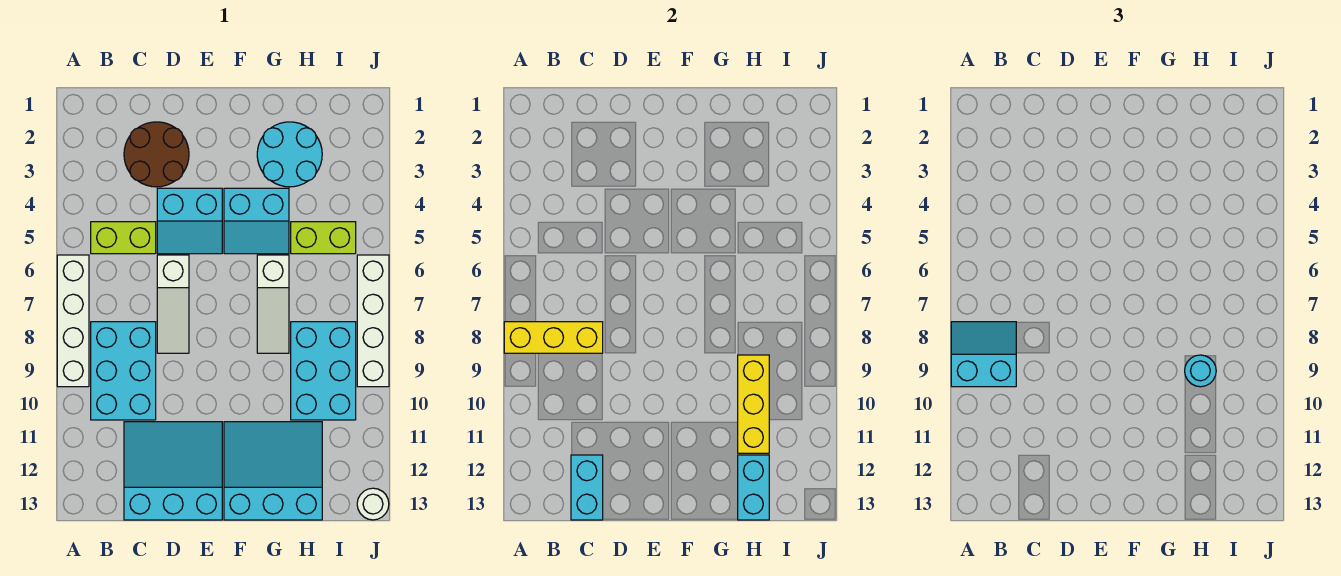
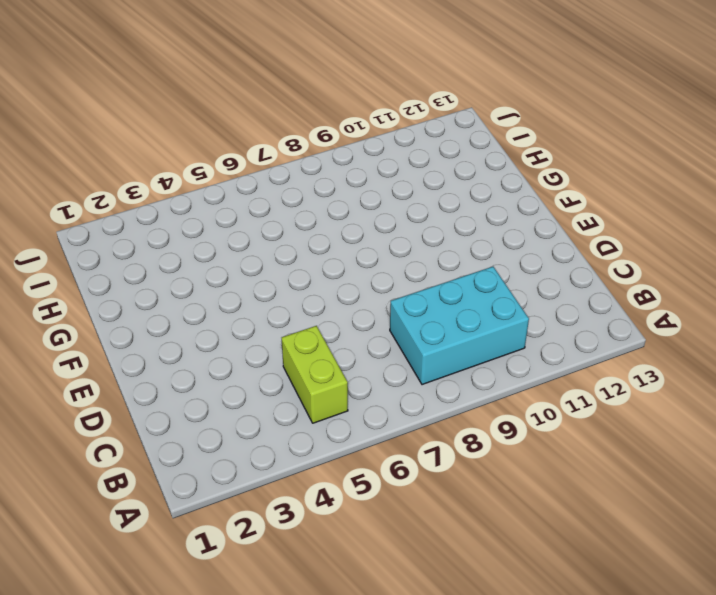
none -> white brick A6:A9 level 1
none -> brown round brick C2:D3 level 1
none -> cyan slope C11:E13 level 1 top 13

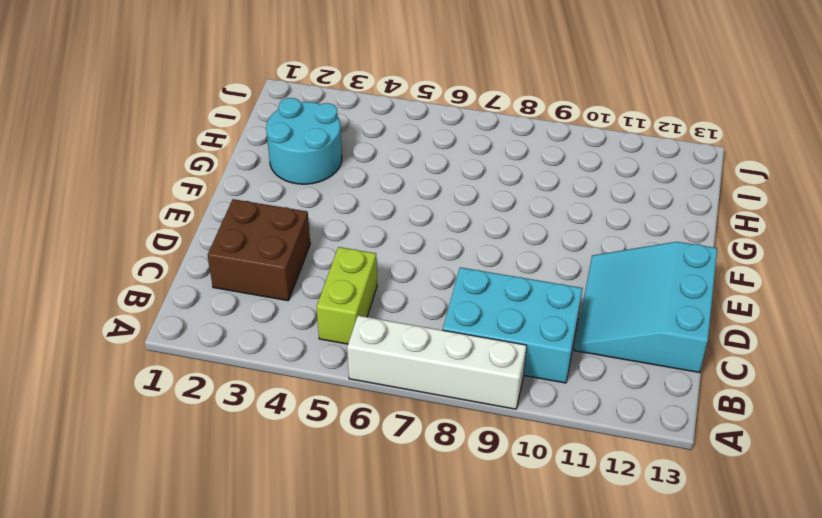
brown brick C2:D3 level 1 -> brown round brick C2:D3 level 1
none -> cyan slope D4:E5 level 1 top 4
none -> white slope D6:D8 level 1 top 6
none -> cyan slope F4:G5 level 1 top 4

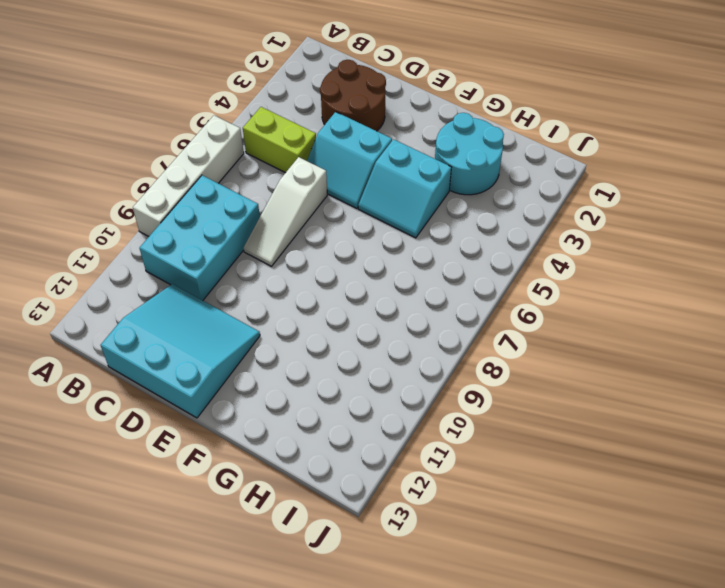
none -> cyan slope F11:H13 level 1 top 13
none -> white slope G6:G8 level 1 top 6
none -> lime brick H5:I5 level 1

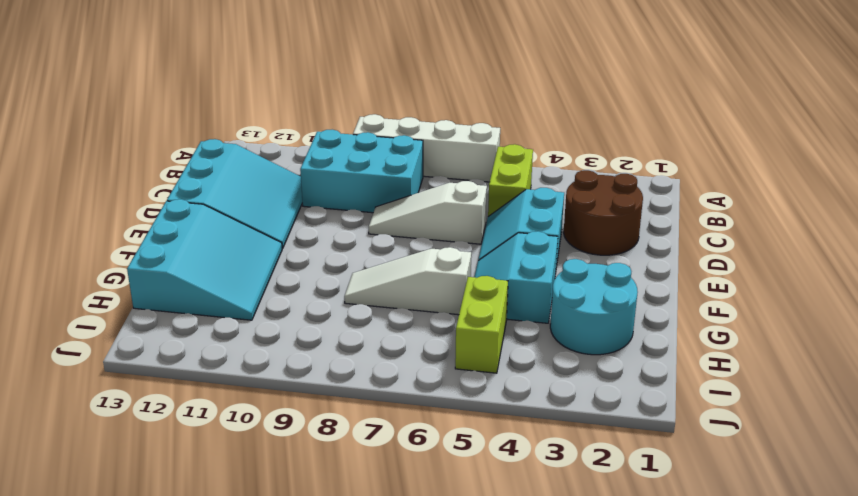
none -> cyan brick H8:I10 level 1
none -> white brick J6:J9 level 1
none -> white round brick J13 level 1

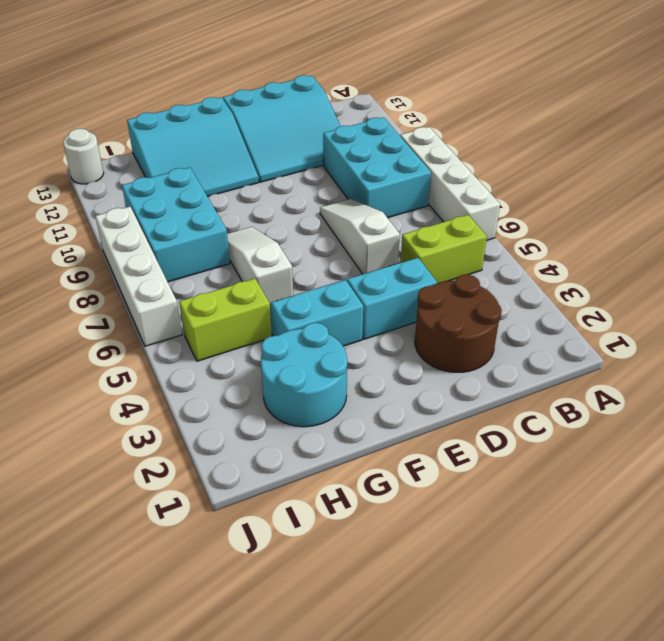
none -> yellow brick A8:C8 level 2
none -> cyan brick C12:C13 level 2
none -> yellow brick H9:H11 level 2

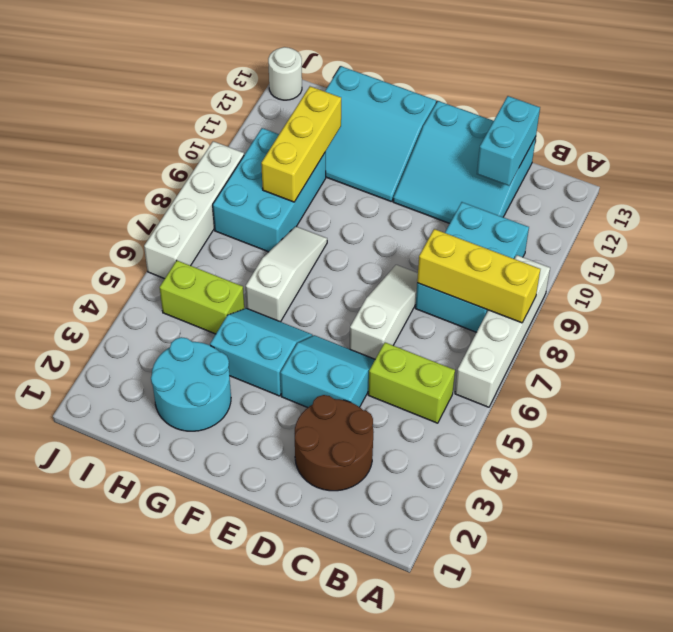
none -> cyan brick H12:H13 level 2
none -> cyan slope A8:B9 level 3 top 9
none -> cyan round brick H9 level 3

